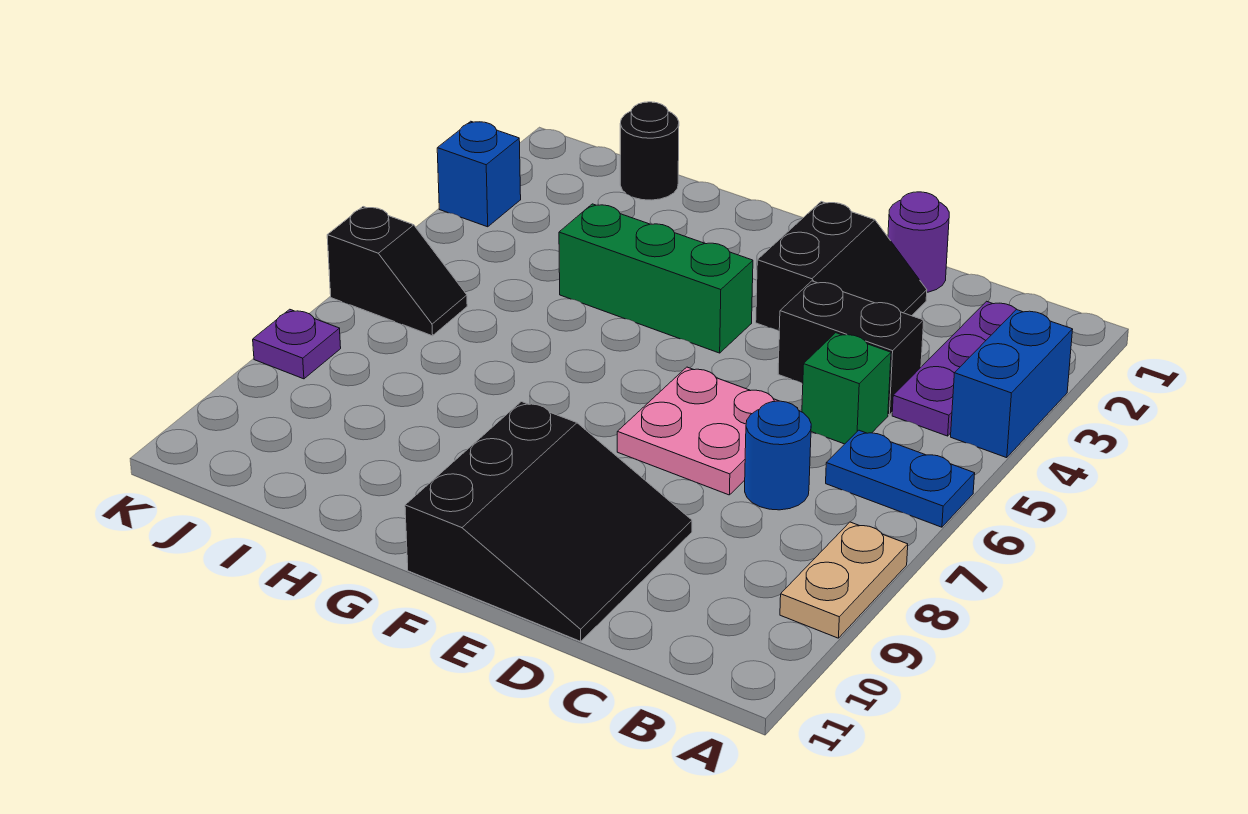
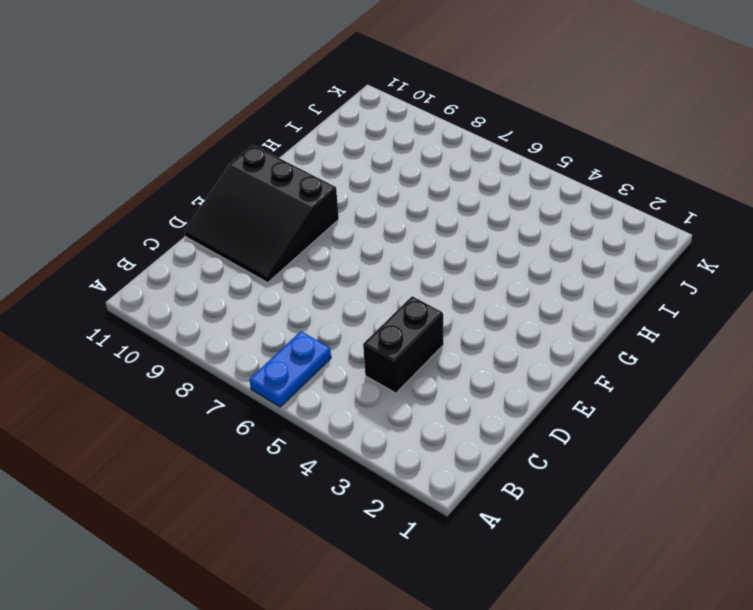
none -> blue brick A3:A4 level 1
none -> tan plate A8:A9 level 1
none -> purple plate B2:B4 level 1

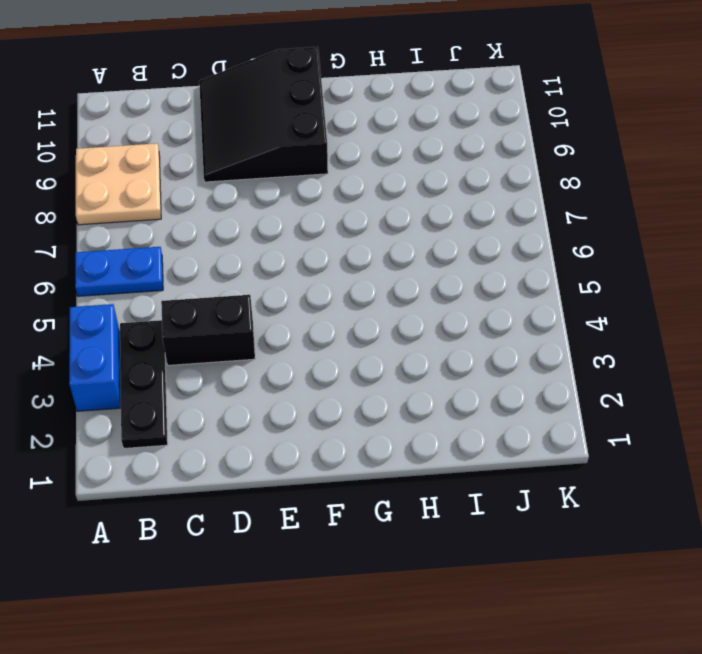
tan plate A8:B9 level 1 -> tan plate A8:A9 level 1
black plate B2:B4 level 1 -> purple plate B2:B4 level 1
none -> green brick C5 level 1
none -> blue round brick C7 level 1
none -> purple round brick D1 level 1

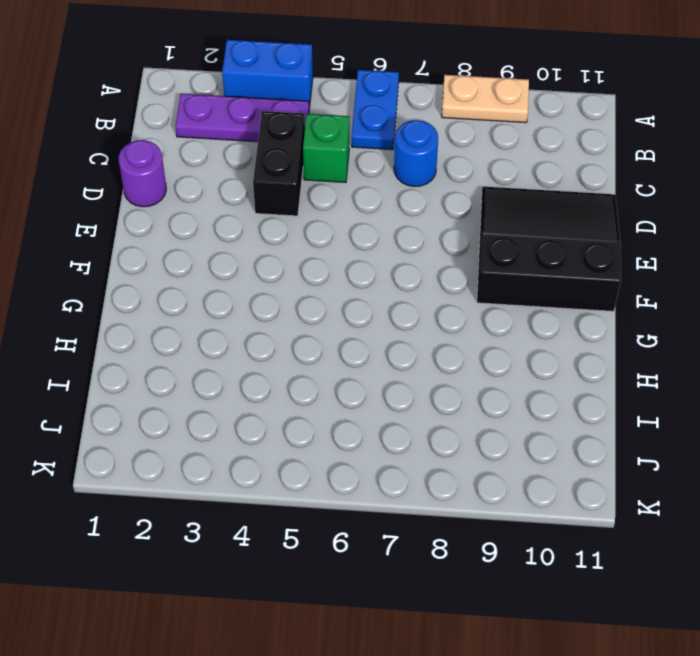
none -> black slope D2:E3 level 1 top E
none -> pink plate D6:E7 level 1
none -> green brick F4:H4 level 1

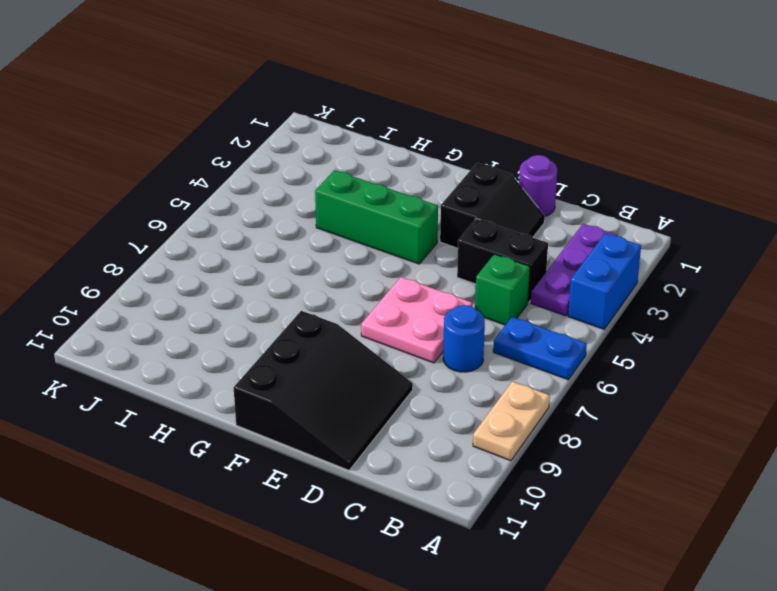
none -> black round brick I1 level 1
none -> black slope J6:K6 level 1 top K
none -> blue brick K3 level 1

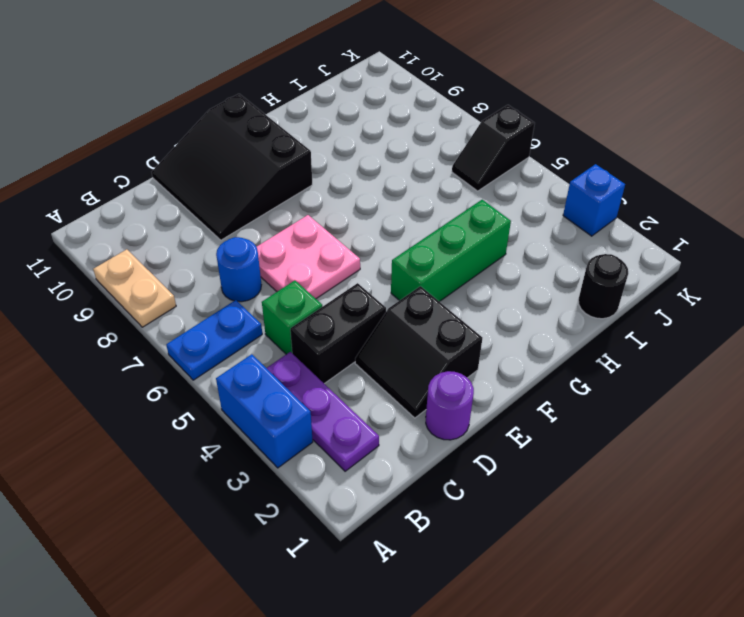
none -> purple plate K8 level 1

